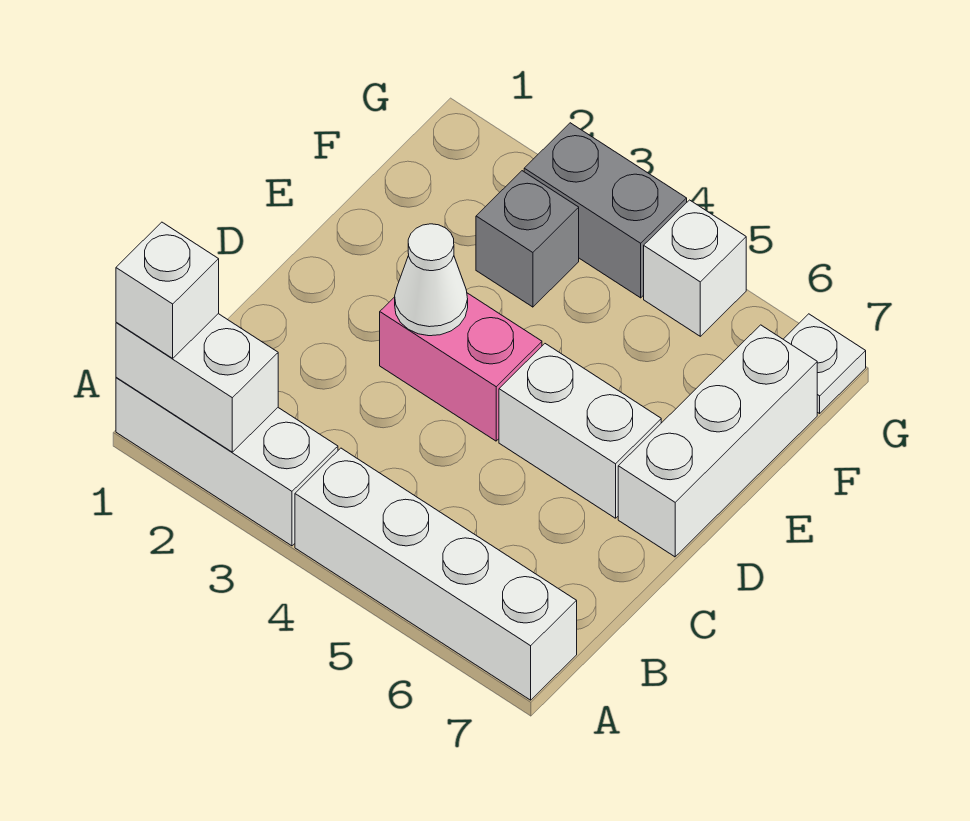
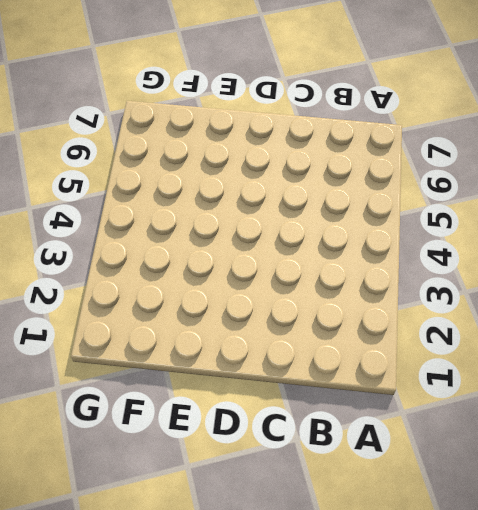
none -> white brick A1:A3 level 1
none -> white brick A4:A7 level 1
none -> pink brick D3:D4 level 1

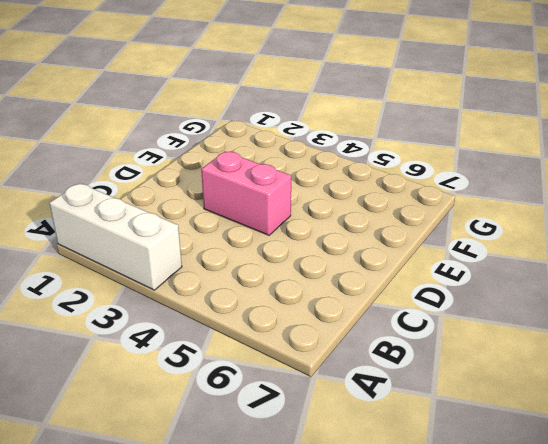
none -> white brick A4:A7 level 1
none -> white brick D5:D6 level 1
none -> white brick D7:F7 level 1

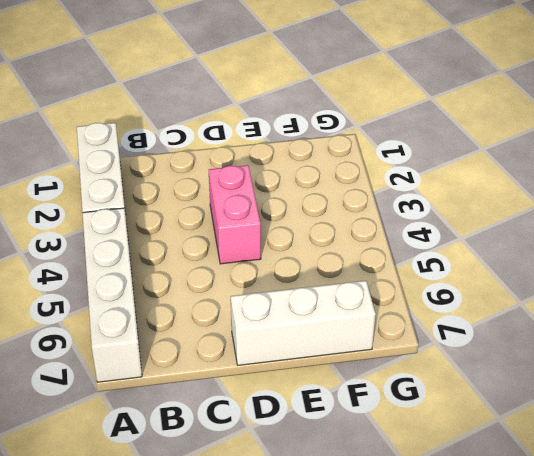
none -> white brick D5:D6 level 1
none -> grey brick F3 level 1
none -> grey brick G3:G4 level 1

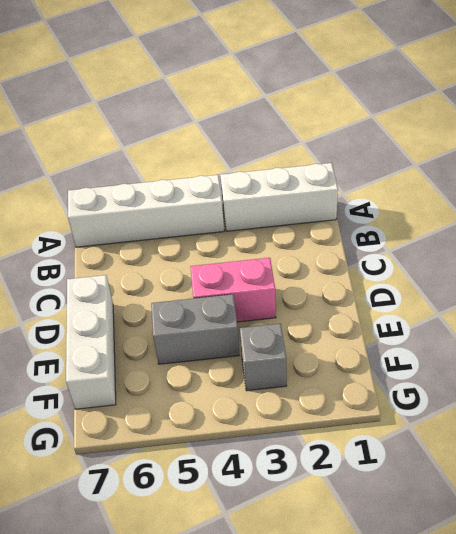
grey brick E4:E5 level 1 -> grey brick G3:G4 level 1
none -> white brick D5:D6 level 1
none -> white brick G5 level 1
none -> white plate G7 level 1

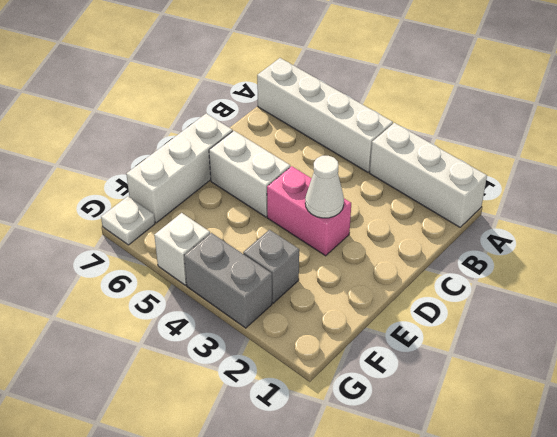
none -> white brick A1:A2 level 2
none -> white brick A1 level 3

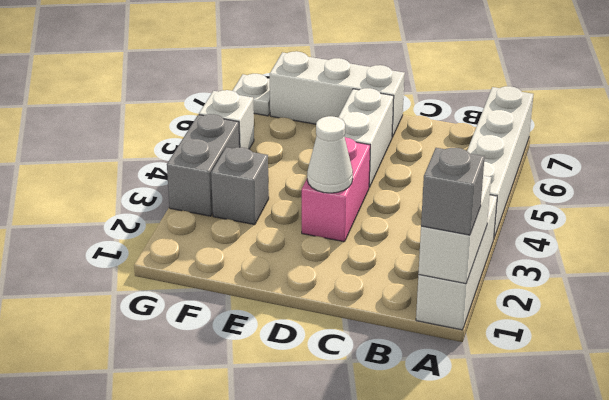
grey brick A1 level 3 -> white brick A1 level 3

